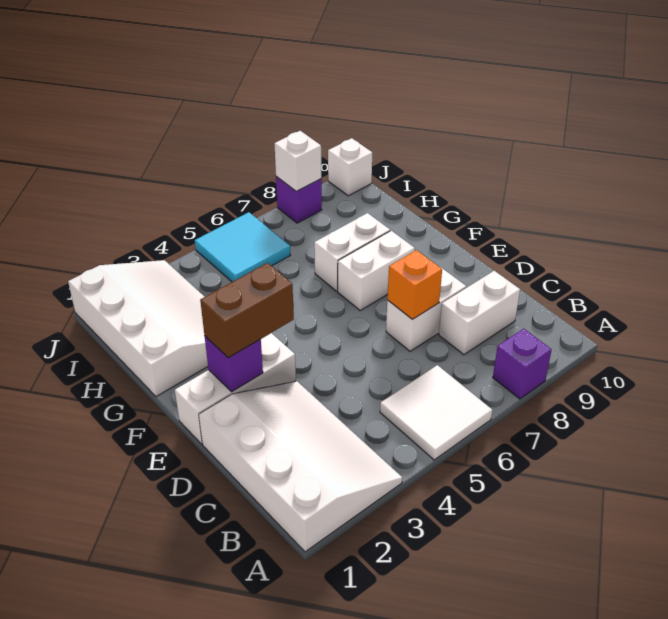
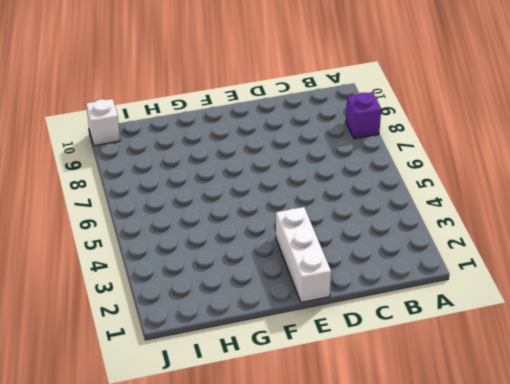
none -> white slope A1:D3 level 1 top 1
none -> white tile A5:B6 level 1
none -> white brick C8:C9 level 1

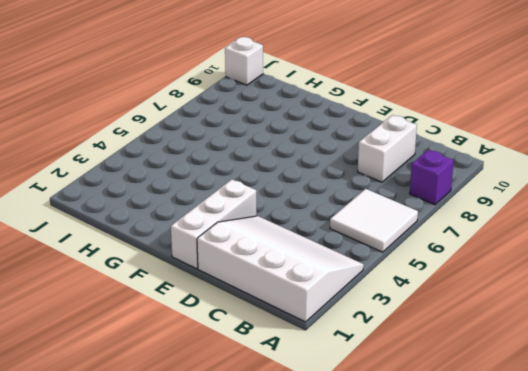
none -> white brick D7:D8 level 1
none -> white brick F7:F8 level 1
none -> white slope G1:J3 level 1 top 1

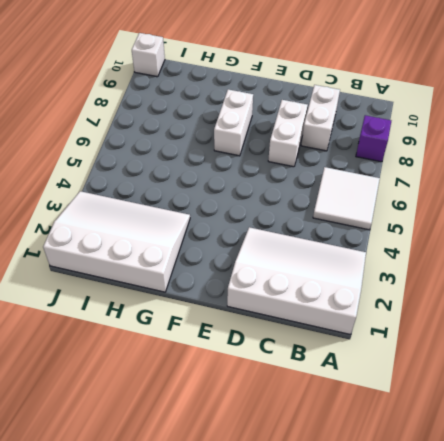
none -> white brick E1:E3 level 1
none -> white brick G7:G8 level 1
none -> cyan tile I5:J6 level 1

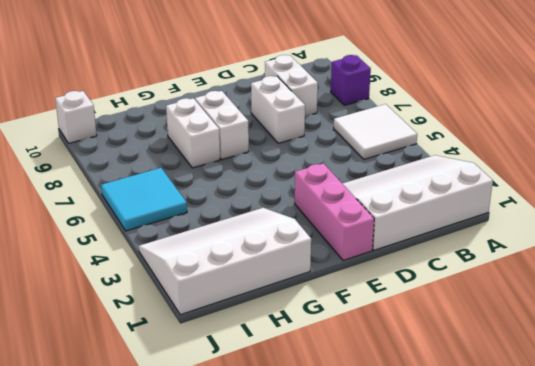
pink brick E1:E3 level 1 -> white brick E1:E3 level 1
none -> purple brick J8 level 1
none -> orange brick D7 level 2
none -> purple brick E2 level 2

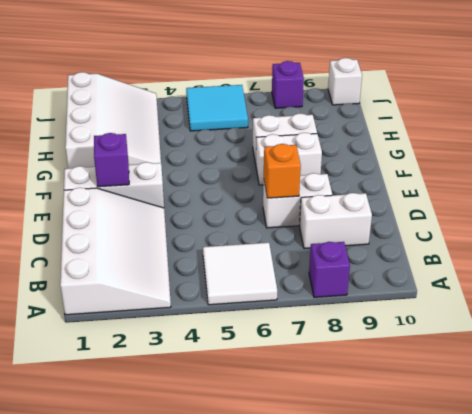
none -> white brick J8 level 2
none -> brown brick E2:E3 level 3

